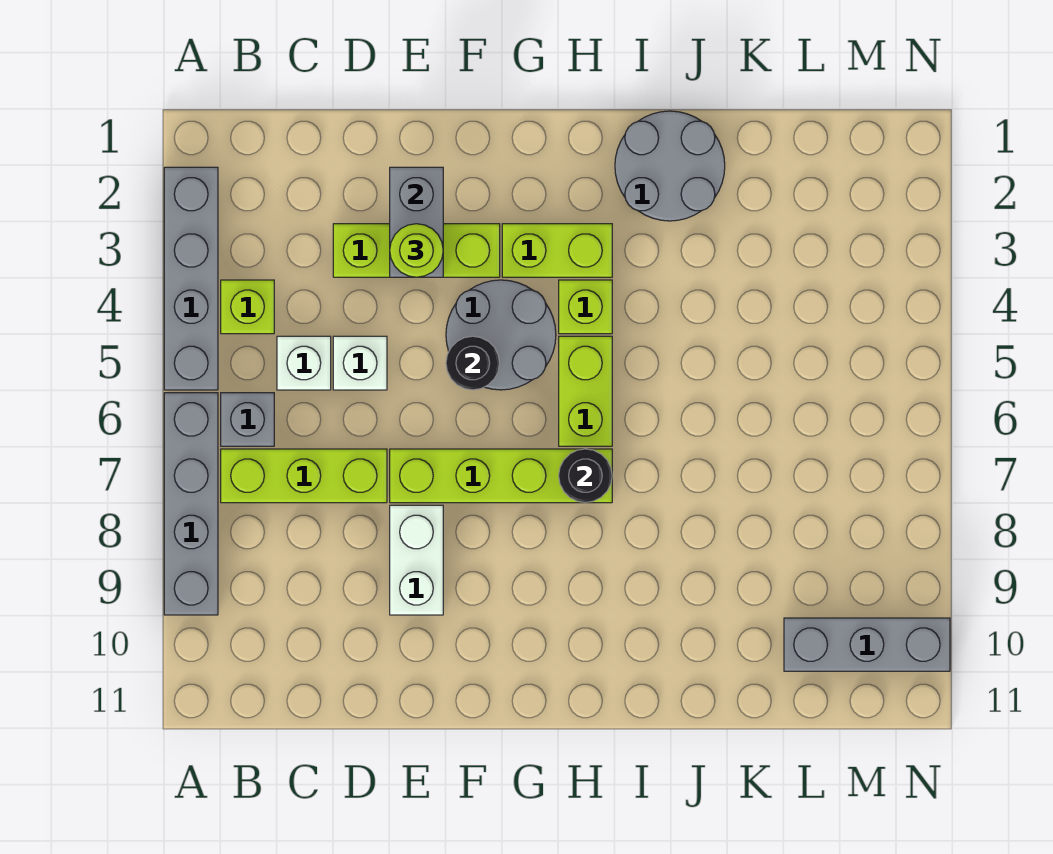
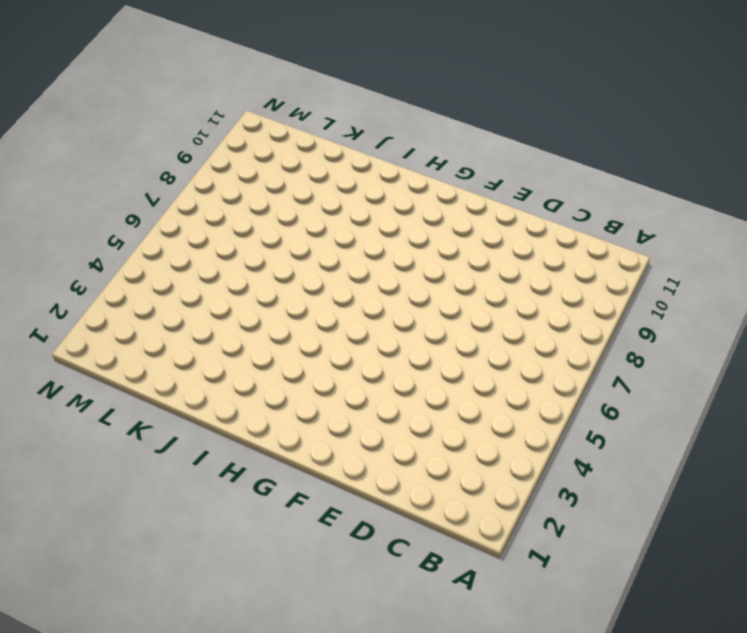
none -> grey brick A2:A5 level 1
none -> grey brick A6:A9 level 1
none -> lime brick B4 level 1

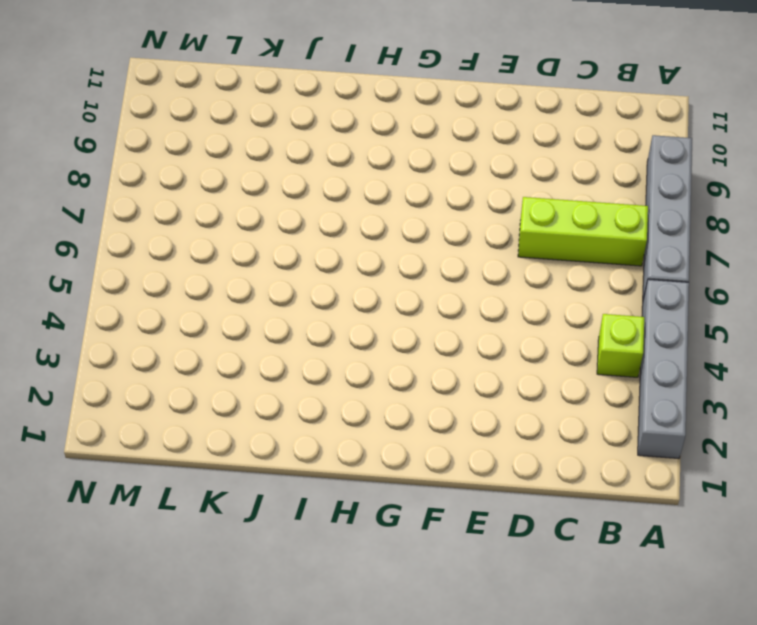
none -> grey brick B6 level 1
none -> white brick C5 level 1
none -> lime brick D3:F3 level 1

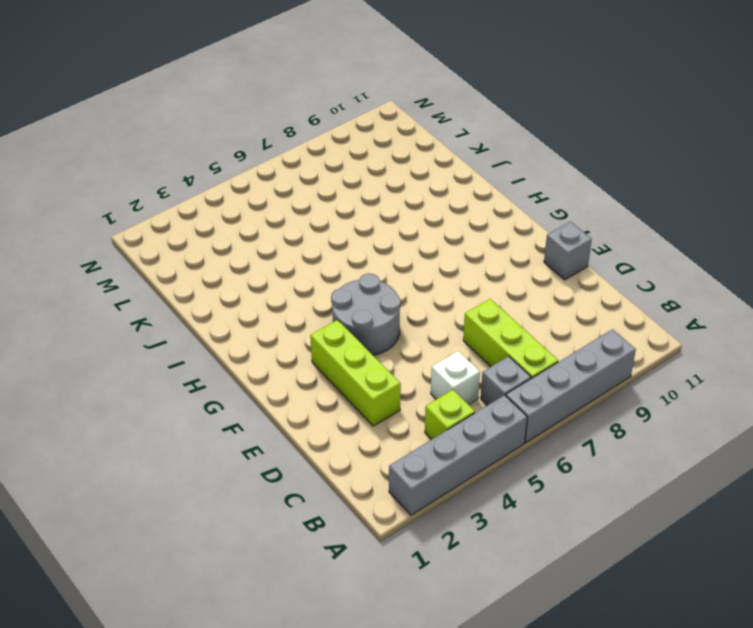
grey brick E11 level 1 -> none
none -> white brick D5 level 1
none -> lime brick E7:H7 level 1
none -> white brick E8:E9 level 1

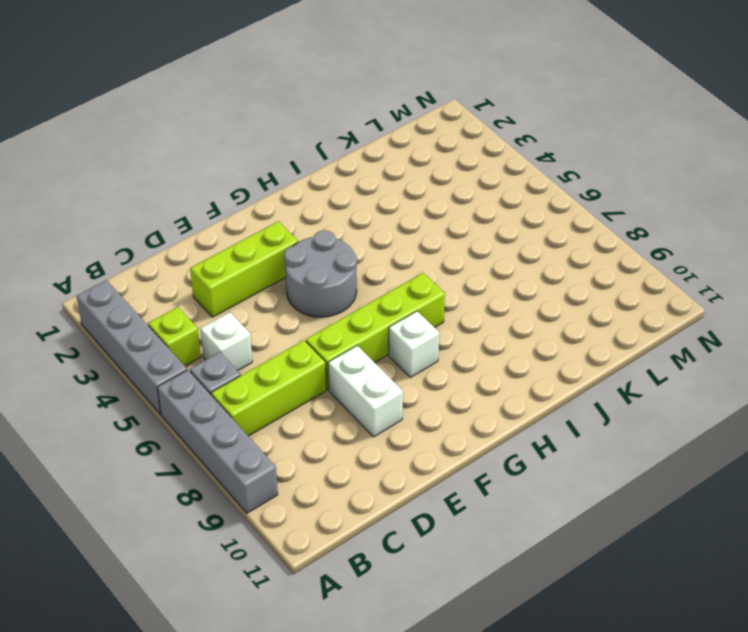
white brick G8 level 1 -> white brick D5 level 1
none -> lime brick G3:H3 level 1
none -> lime brick H4 level 1
none -> lime brick H5:H6 level 1

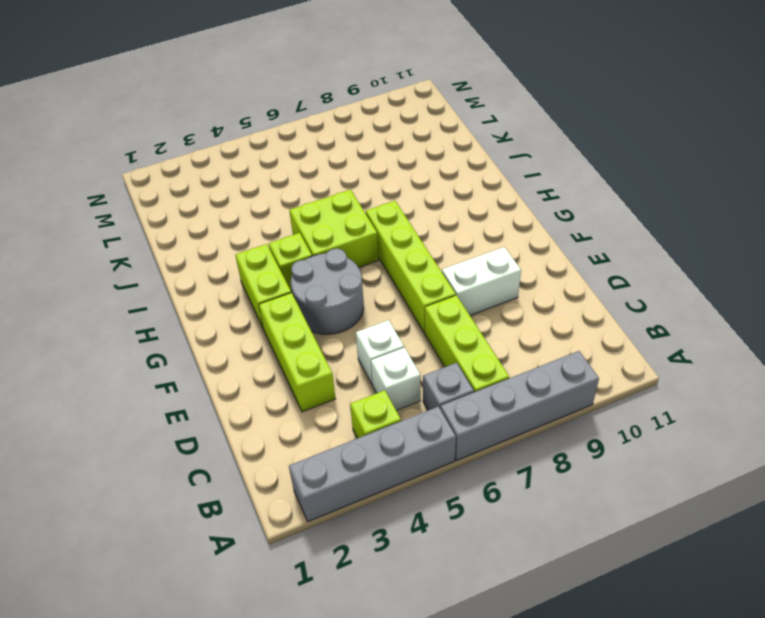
lime brick H5:I6 level 1 -> lime brick H5:H6 level 1
none -> grey round brick I1:J2 level 1
none -> grey brick L10:N10 level 1
none -> grey brick E2:E3 level 2

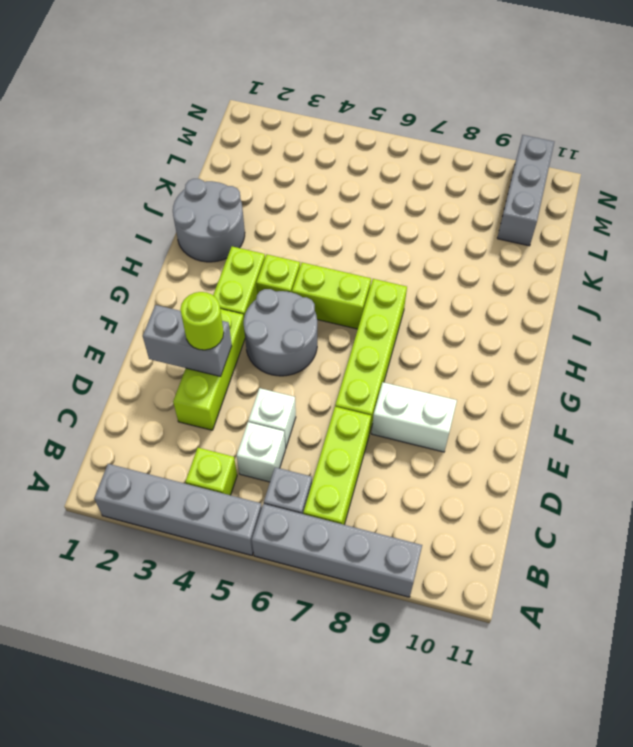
none -> black round brick F5 level 2
none -> black round brick H7 level 2

